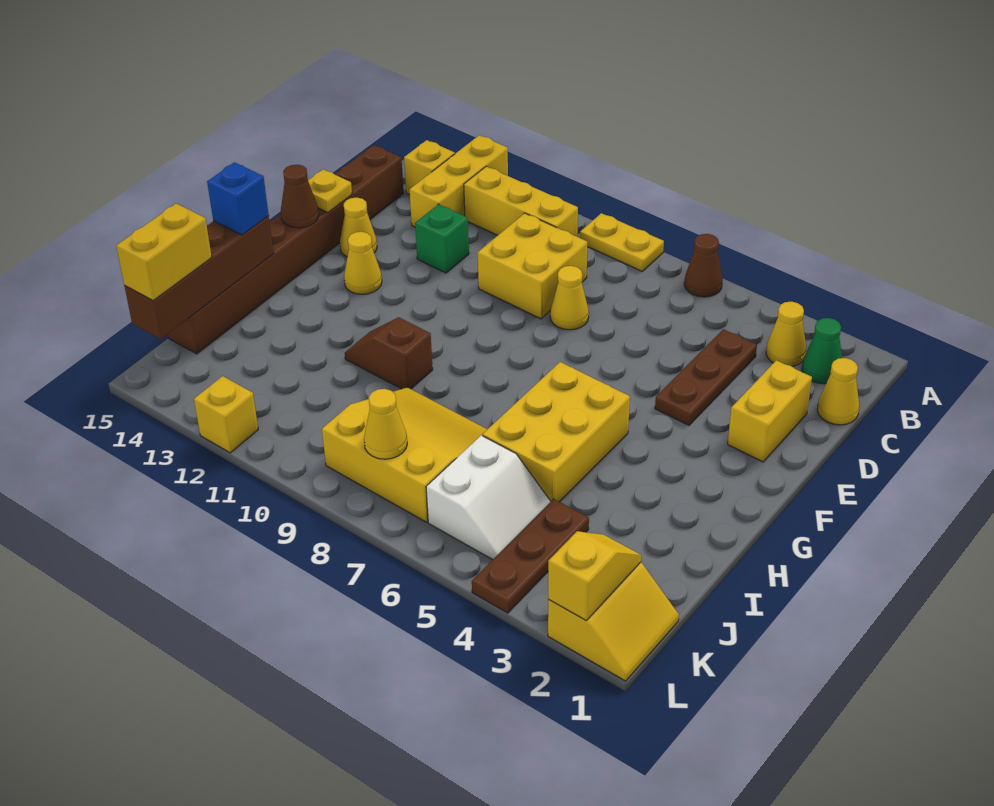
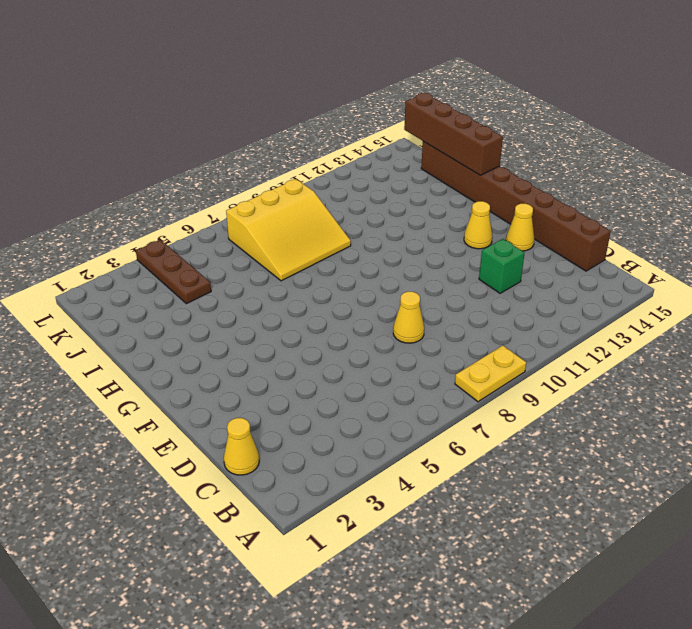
none -> brown cone A6 level 1
none -> yellow brick A13:C13 level 1
none -> green cone B2 level 1
none -> yellow cone B3 level 1

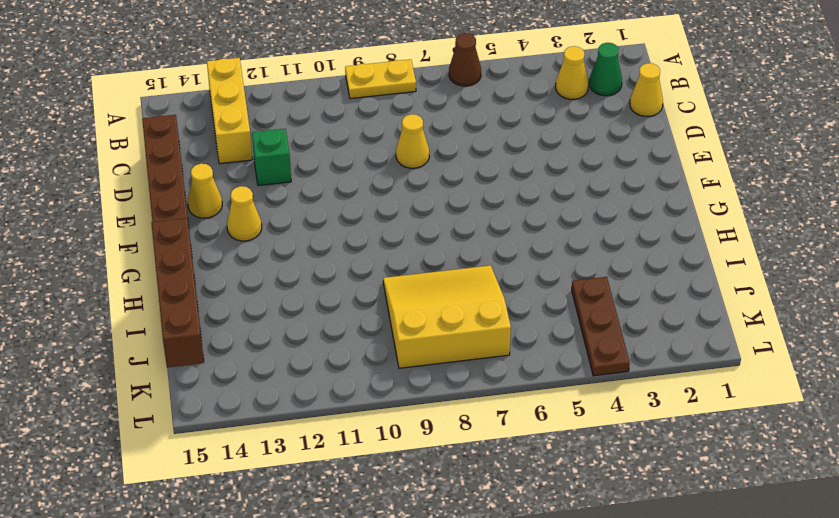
none -> yellow brick B10:B12 level 1
none -> yellow brick B14 level 1
none -> brown plate C4:E4 level 1
none -> yellow brick C9:D10 level 1

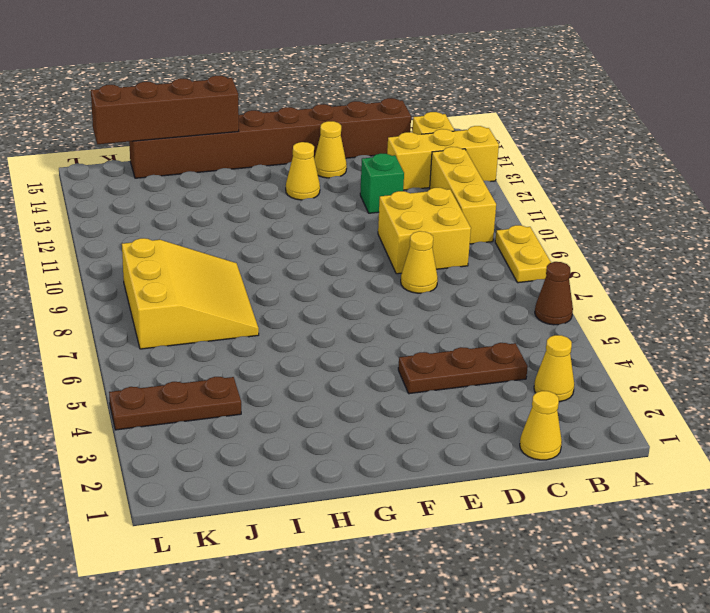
none -> green cone B2 level 1
none -> yellow brick D2:E2 level 1
none -> yellow brick G5:I6 level 1
none -> brown slope H10:H11 level 1 top 10

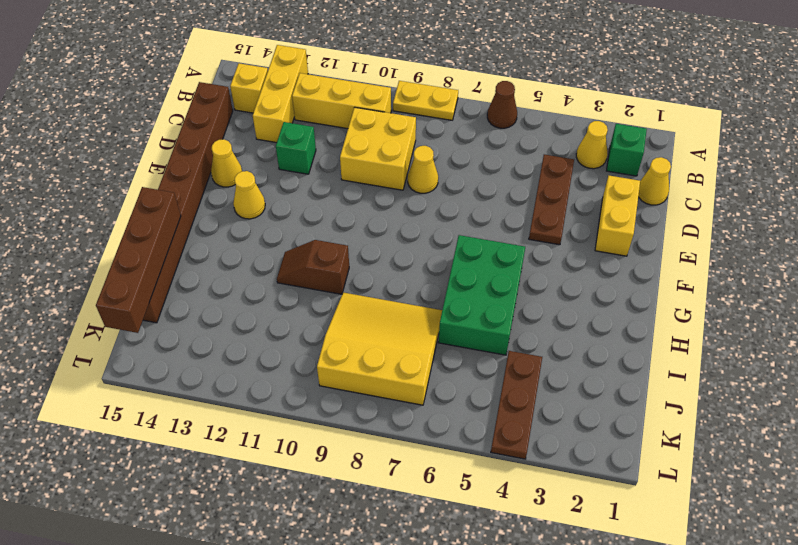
green brick B2 level 1 -> green cone B2 level 1
green brick G5:I6 level 1 -> yellow brick G5:I6 level 1
none -> white slope J5:K6 level 1 top 6
none -> yellow slope K1:L2 level 1 top 2
none -> yellow brick L12 level 1
none -> yellow plate E15 level 2

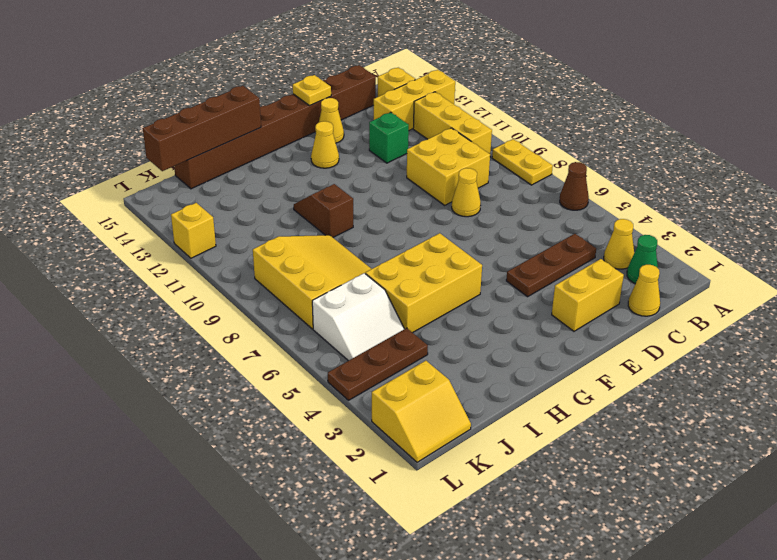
none -> brown cone F15 level 2
none -> yellow slope K2:L2 level 2 top L
none -> yellow cone K8 level 2
none -> blue brick H15 level 3

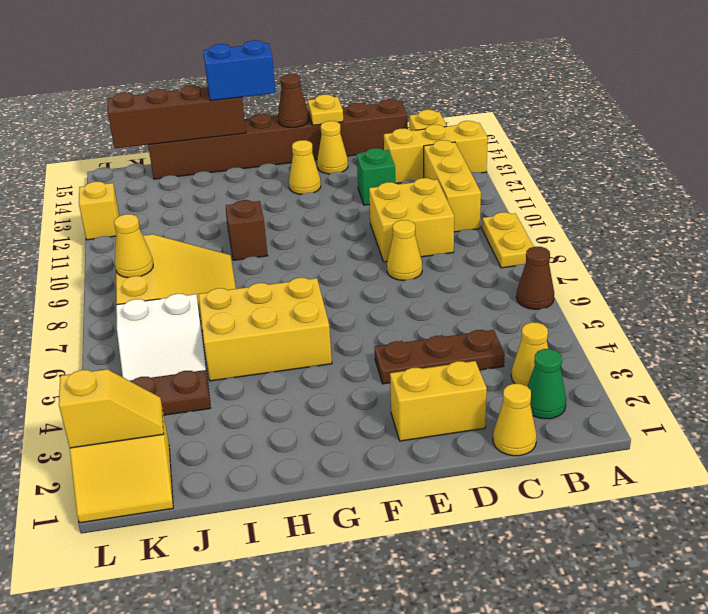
blue brick G15:H15 level 3 -> blue brick H15 level 3
none -> yellow brick J15:K15 level 3

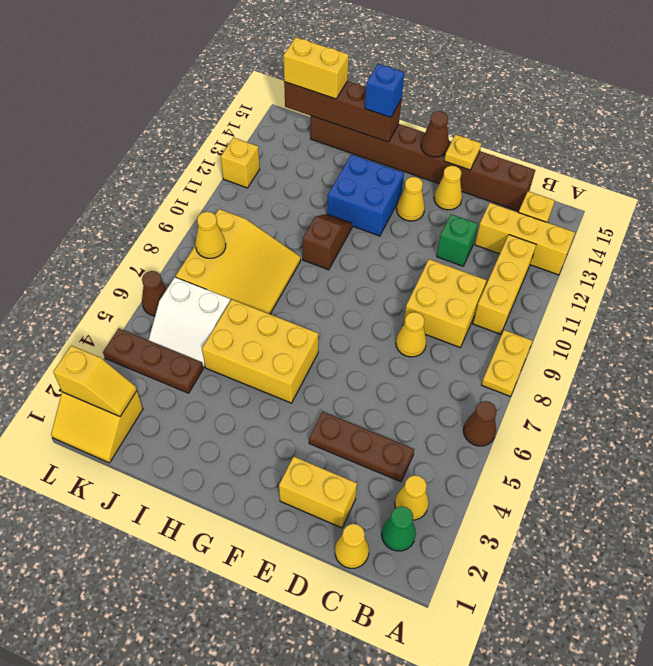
blue brick G12:H13 level 1 -> none
brown cone L6 level 1 -> none

